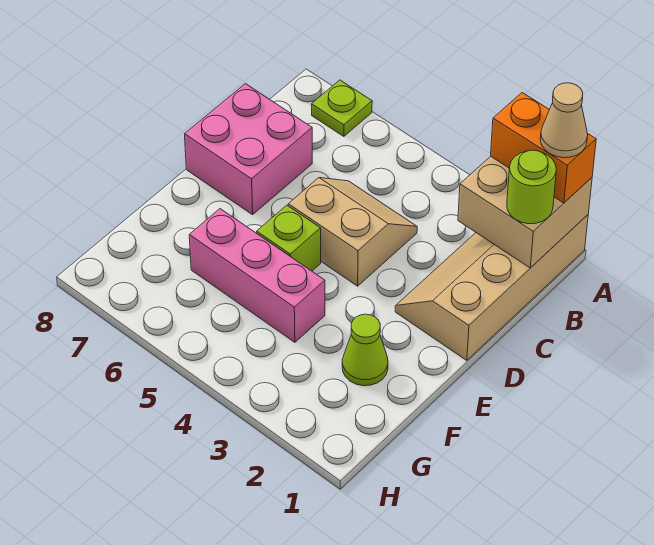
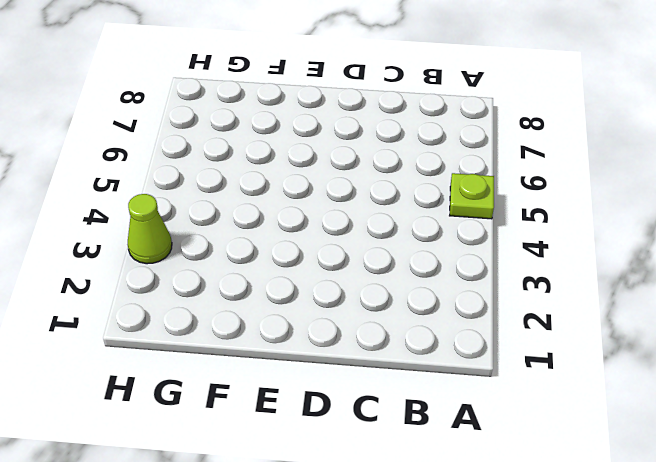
lime plate A5 level 1 -> lime plate A7 level 1
lime cone H3 level 1 -> lime cone F2 level 1
none -> tan slope A1:D2 level 1 top 1
none -> tan slope C4:D5 level 1 top D

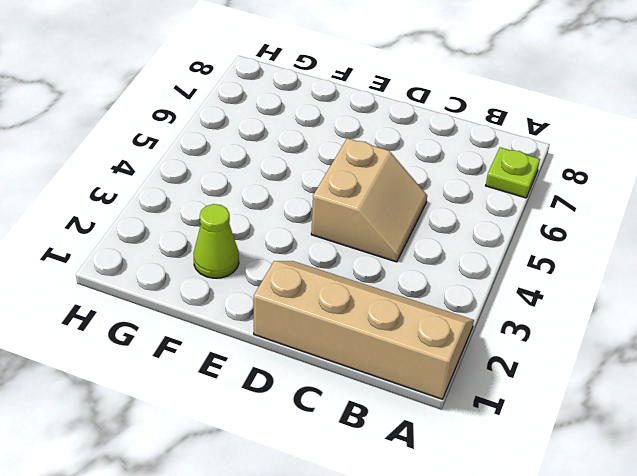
none -> pink brick C7:D8 level 1
none -> lime brick E5 level 1

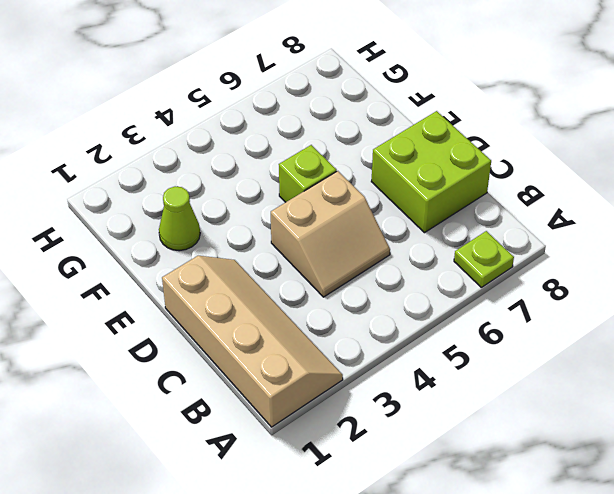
lime brick C7:D8 level 1 -> pink brick C7:D8 level 1
none -> pink brick F4:F6 level 1
none -> tan brick A1:B2 level 2

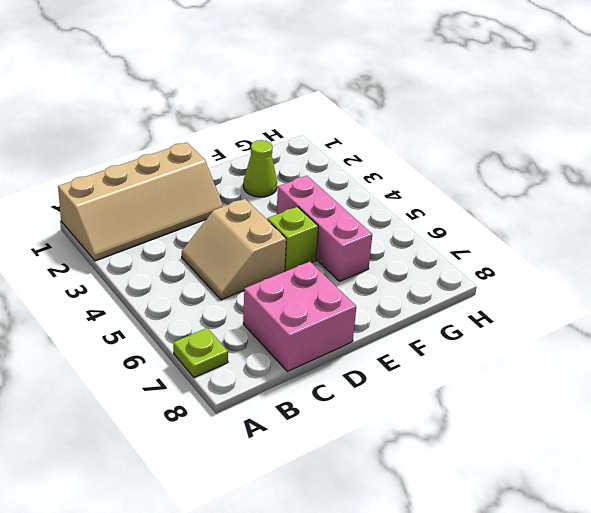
none -> tan brick A1:B2 level 2
none -> orange brick A1:A2 level 3

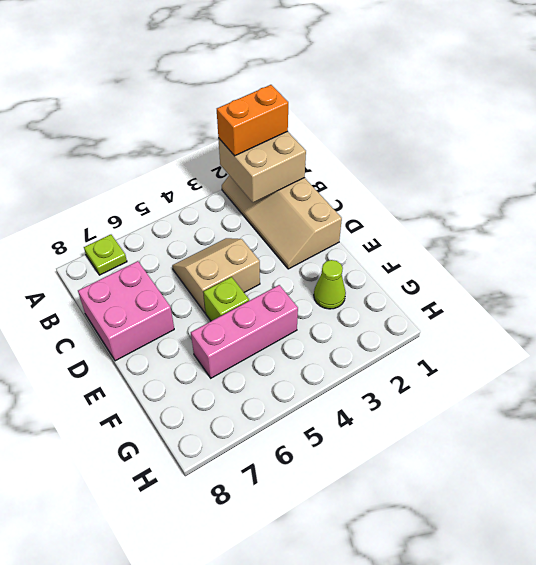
none -> lime round brick B1 level 3
none -> tan cone A1 level 4

